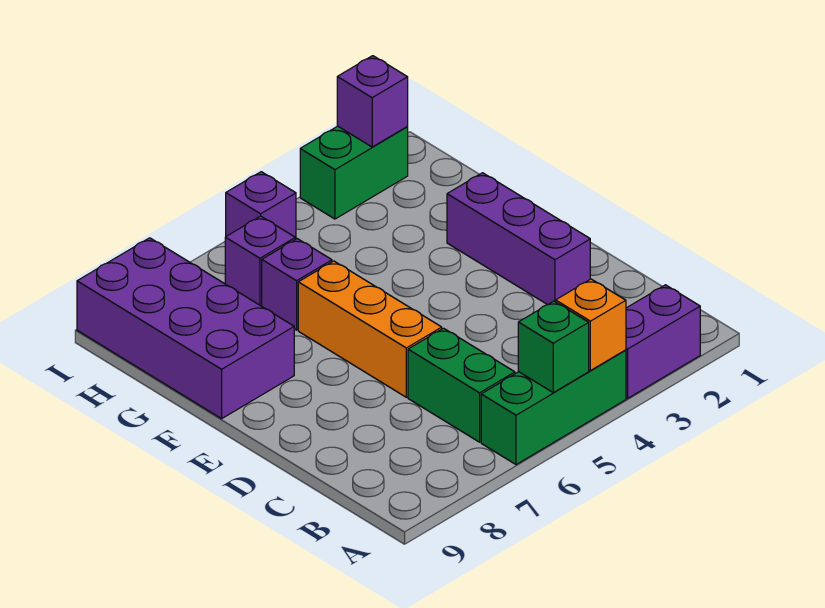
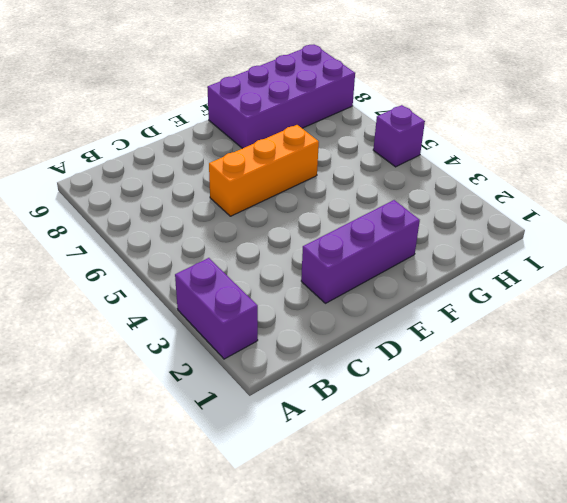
none -> green brick A4:A6 level 1
none -> green brick B6:C6 level 1
none -> purple brick G6 level 1

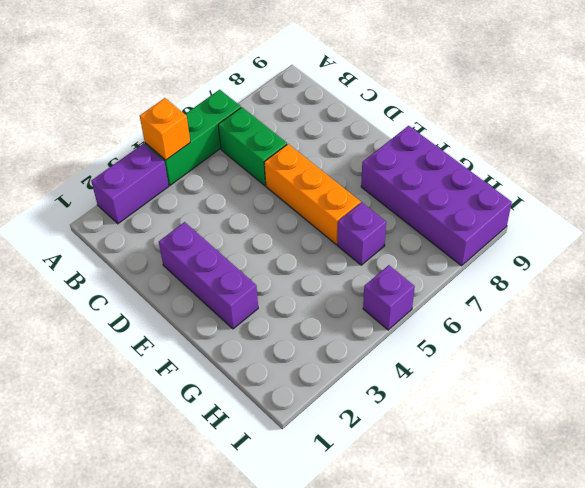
none -> purple brick H6 level 1
none -> green brick I2:I3 level 1
none -> green brick A5 level 2

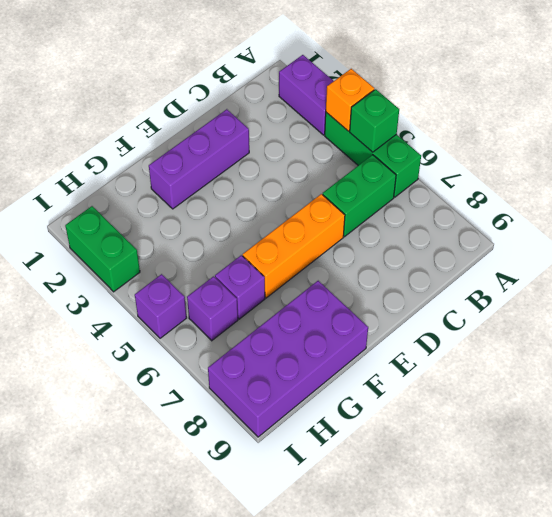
none -> purple brick I2 level 2

